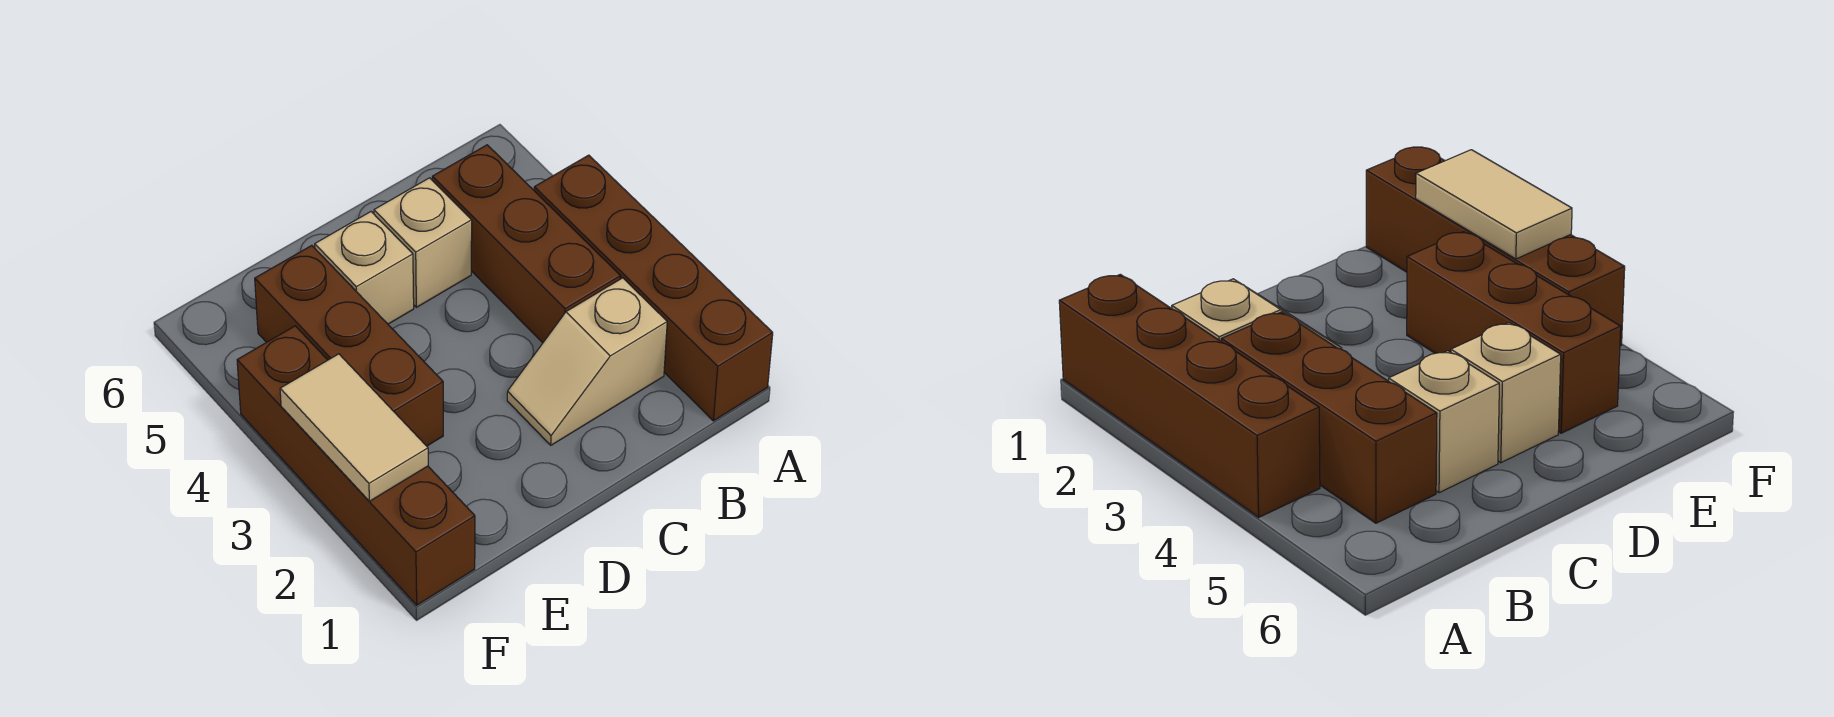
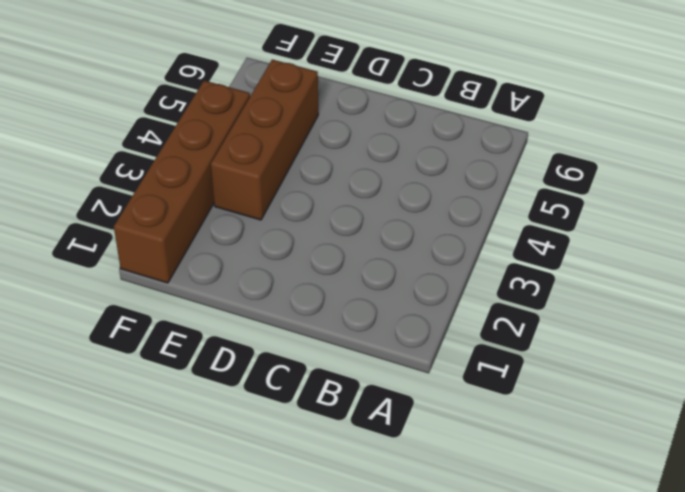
none -> brown brick A1:A4 level 1
none -> tan slope B2:C2 level 1 top B

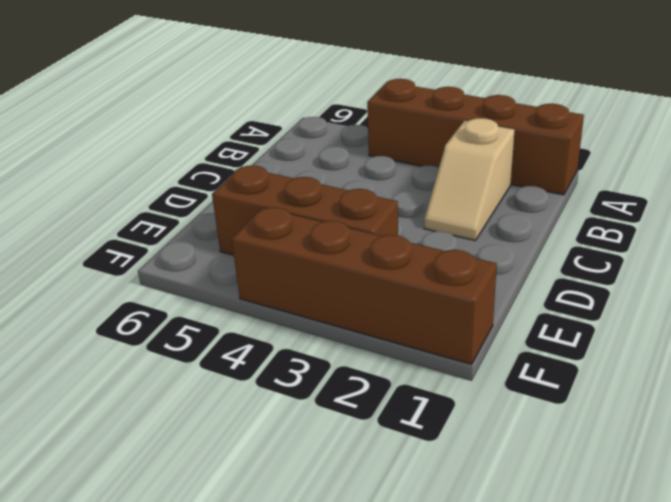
none -> brown brick B3:B5 level 1
none -> tan brick C5 level 1

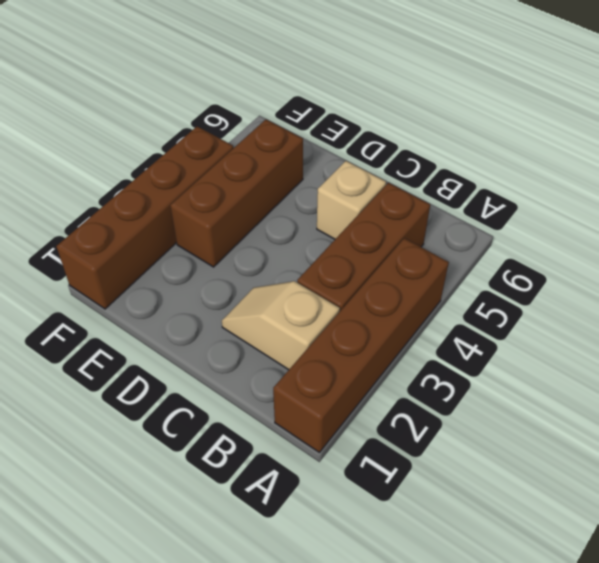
none -> tan brick D5 level 1
none -> tan tile F2:F3 level 2

